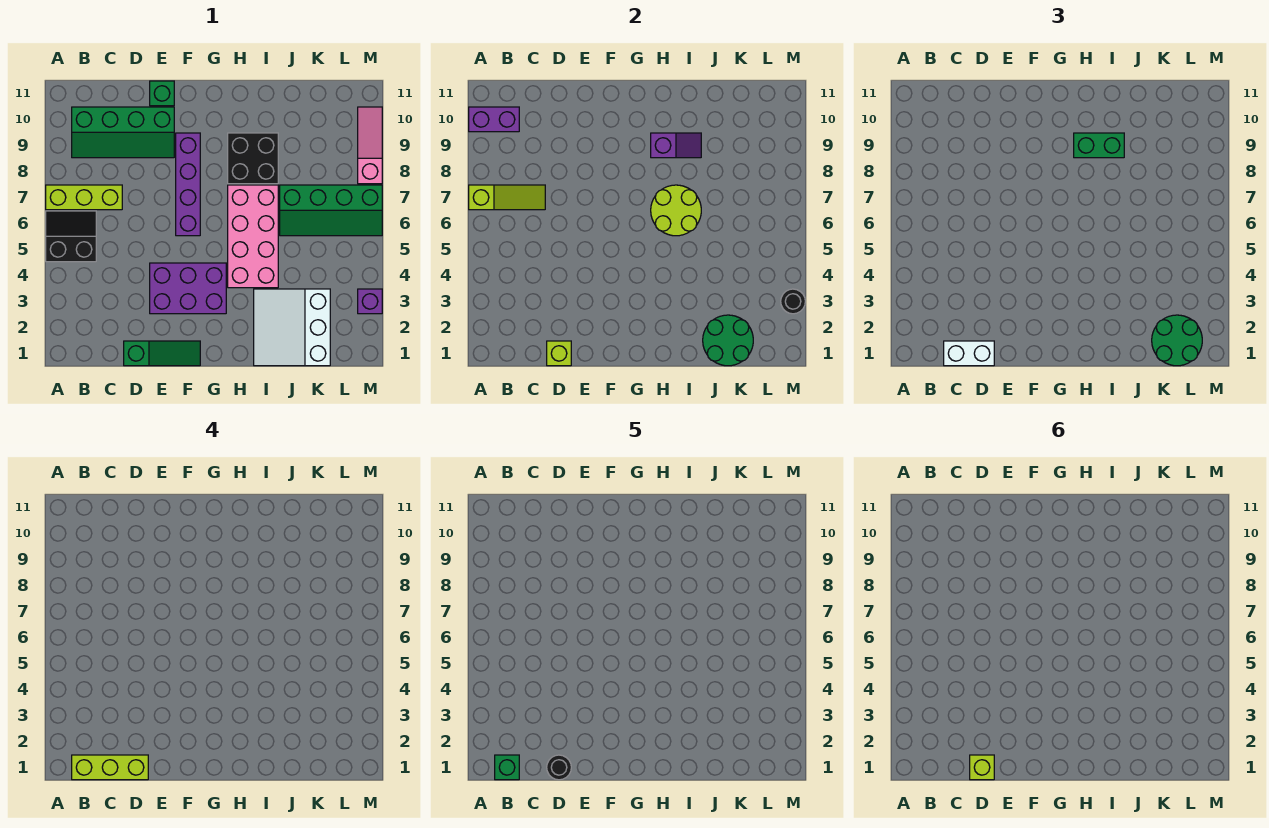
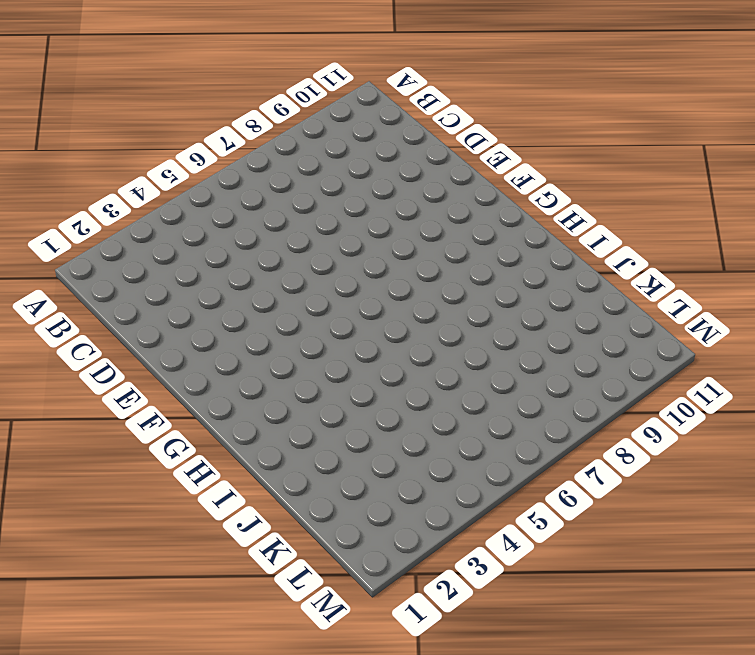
none -> black slope A5:B6 level 1 top 5
none -> lime brick A7:C7 level 1
none -> green slope B9:E10 level 1 top 10

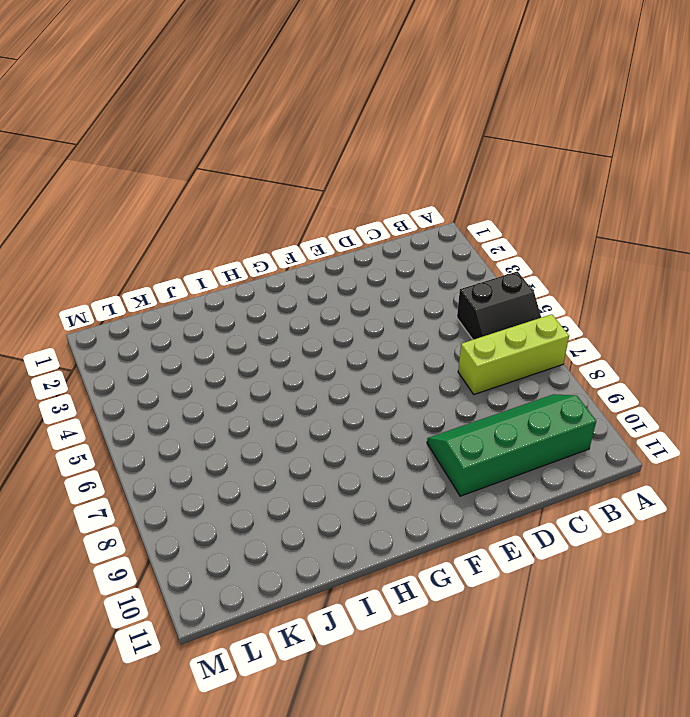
none -> green slope D1:F1 level 1 top D
none -> purple brick E3:G4 level 1
none -> green brick E11 level 1

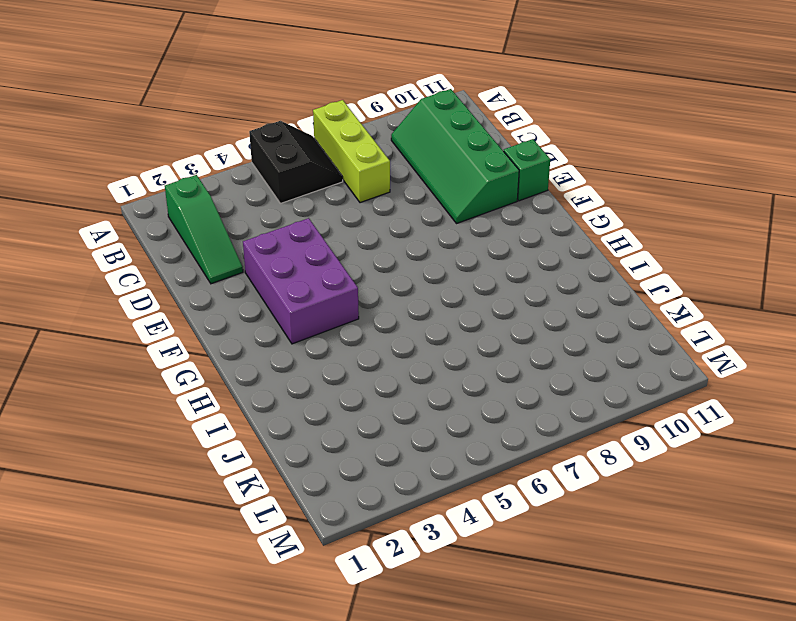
green slope B2:D2 level 1 top B -> green slope D1:F1 level 1 top D
none -> purple brick F6:F9 level 1
none -> pink brick H4:I7 level 1
none -> black brick H8:I9 level 1

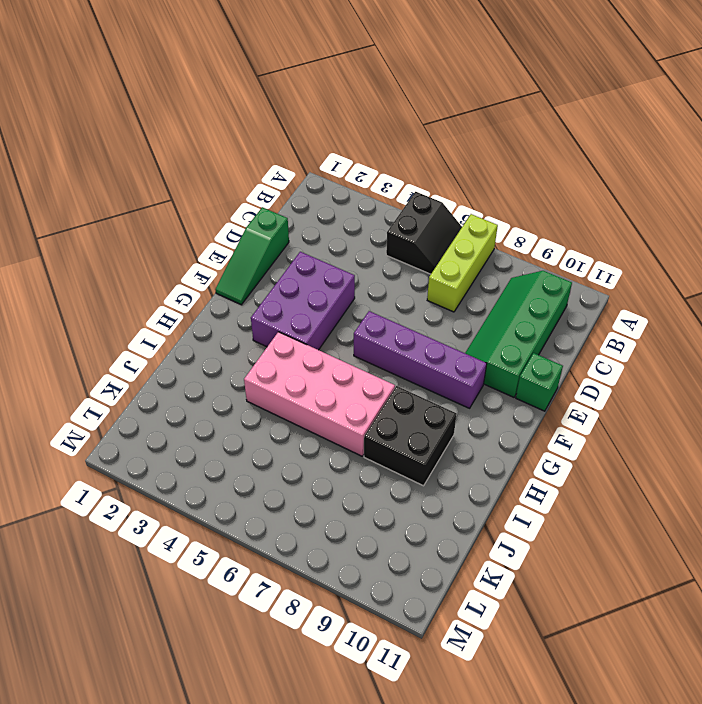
none -> white slope I1:K3 level 1 top K
none -> green slope J6:M7 level 1 top 7
none -> purple brick M3 level 1

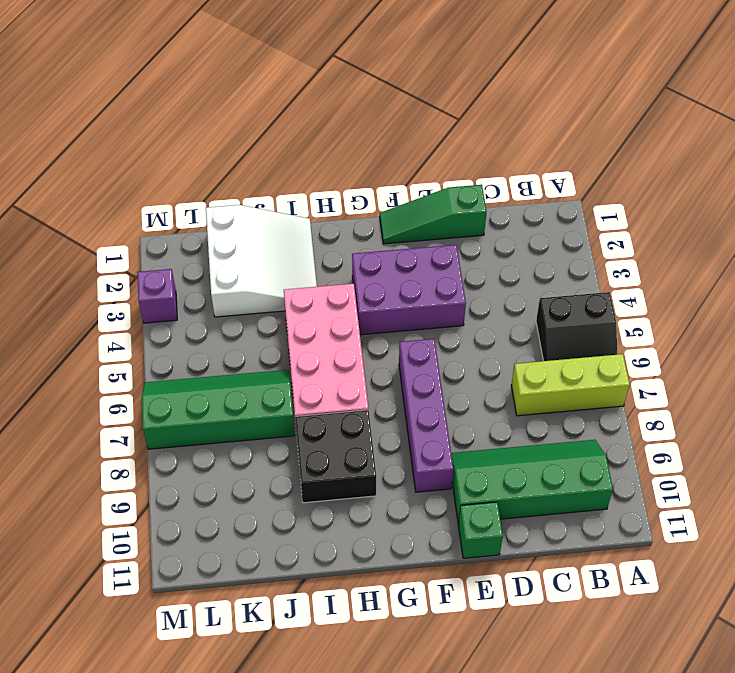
none -> pink slope M8:M10 level 1 top 8
none -> lime slope A7:C7 level 2 top A
none -> purple brick A10:B10 level 2

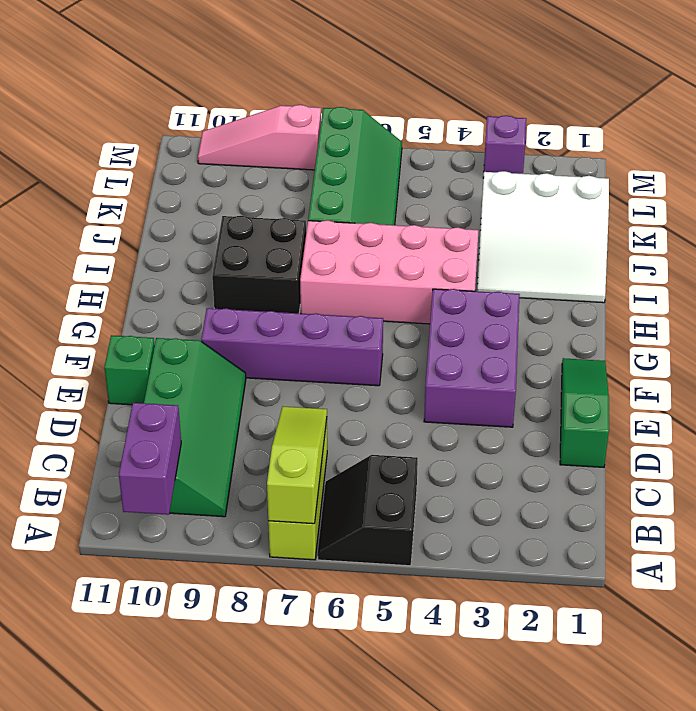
none -> lime brick D1 level 2
none -> lime round brick H6:I7 level 2
none -> purple slope H9:I9 level 2 top H

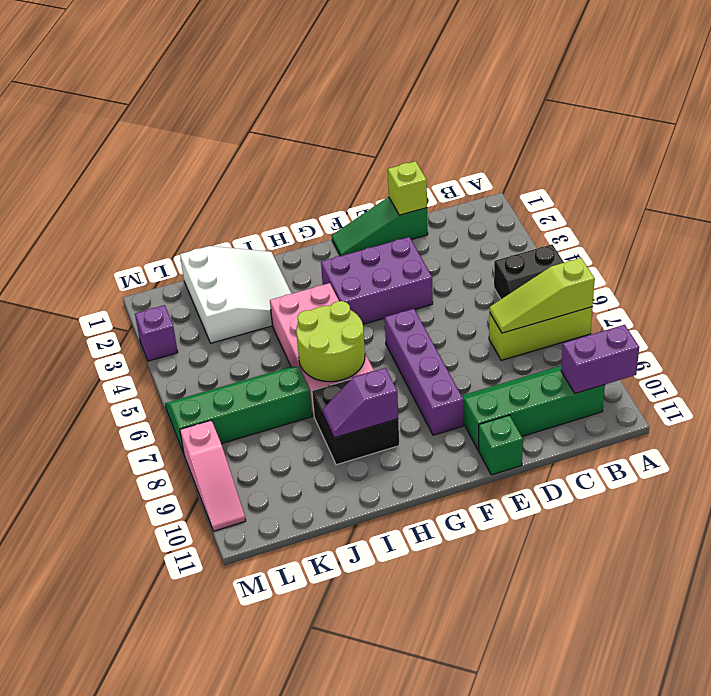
none -> green round brick J1:K2 level 2
none -> black round brick M3 level 2
none -> white brick C1:D1 level 3

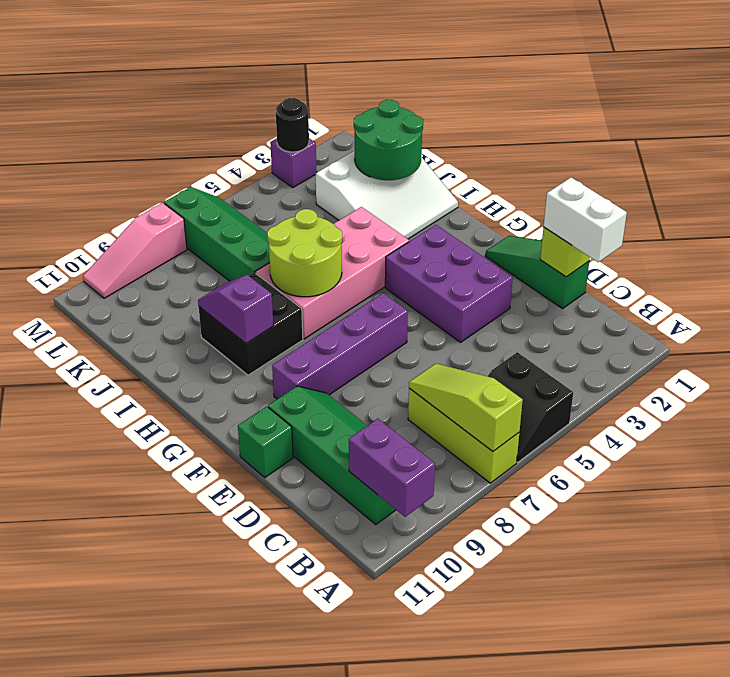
none -> green brick H9:I9 level 3
none -> green round brick K1:L2 level 3
none -> lime brick B1:D1 level 4

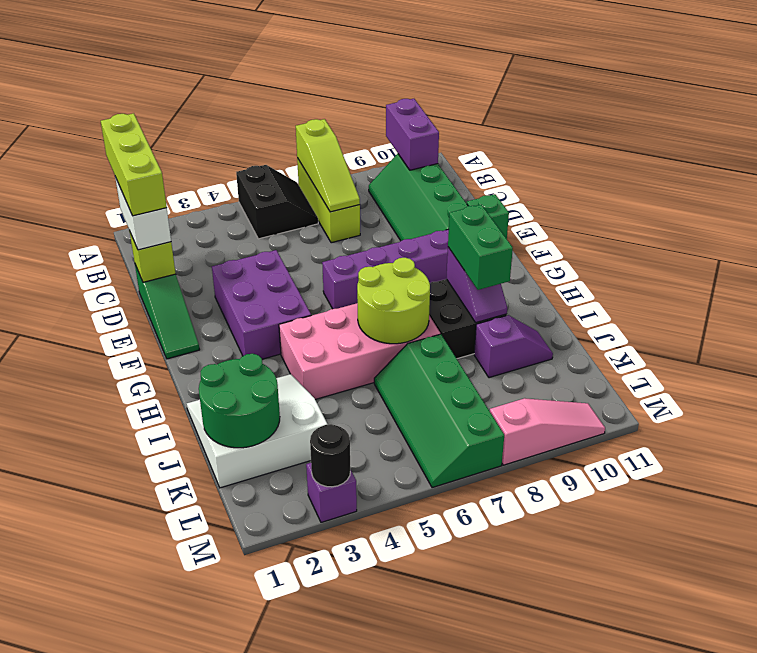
purple slope J9:J10 level 1 top 9 -> none
none -> green round brick K1:L2 level 3
none -> green brick B1 level 5
none -> black round brick D1 level 5

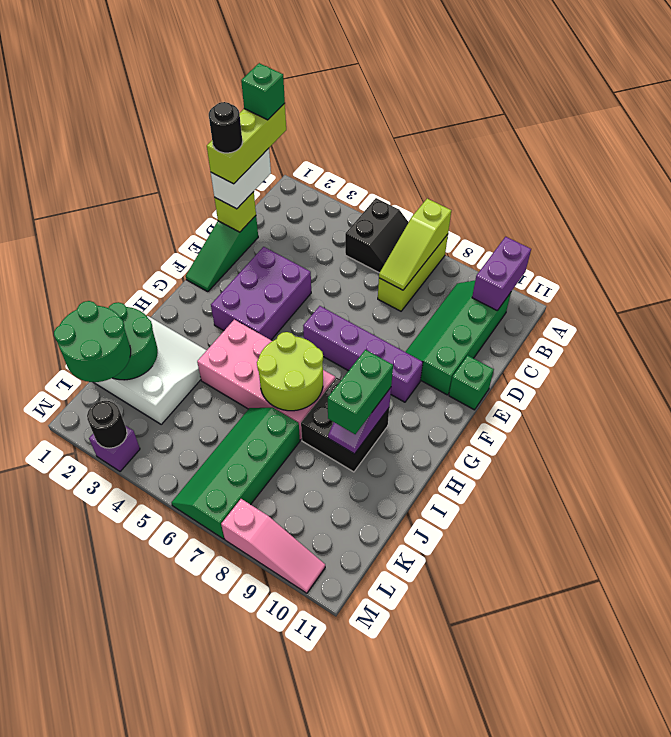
none -> lime brick D1 level 6

